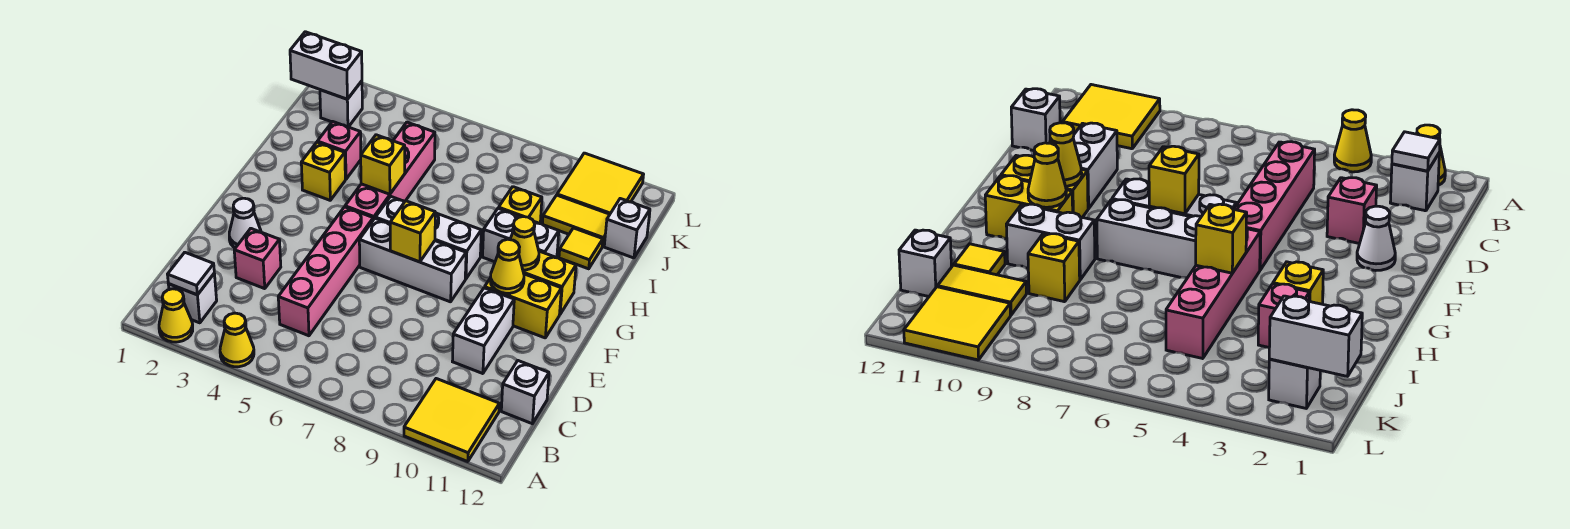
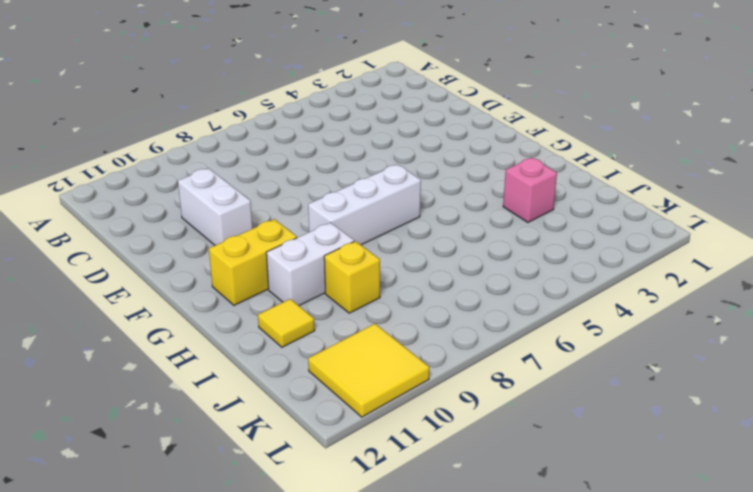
none -> yellow cone A2 level 1
none -> yellow cone A4 level 1
none -> yellow tile A10:B11 level 1

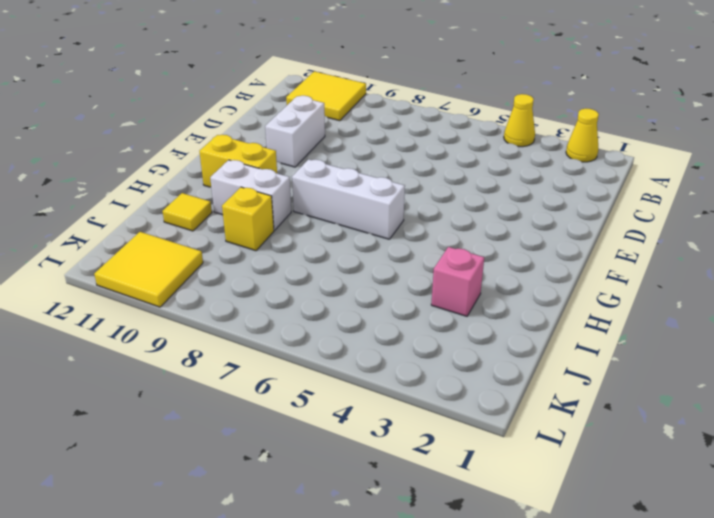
none -> white brick B2 level 1
none -> pink brick C5:F5 level 1
none -> white brick C12 level 1

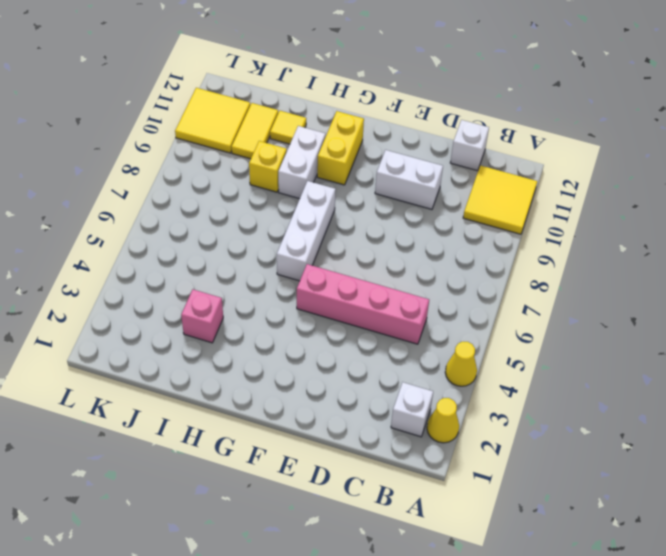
none -> pink brick D3 level 1
none -> white cone E2 level 1
none -> white brick F6:F8 level 1

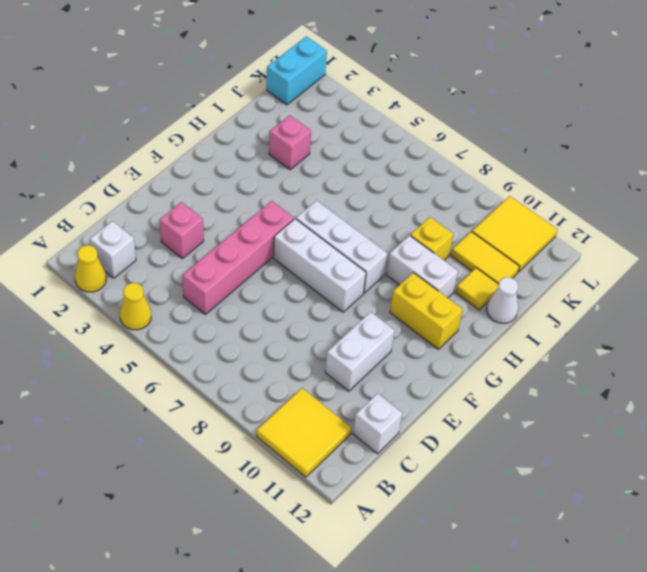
white cone I12 level 1 -> white cone E2 level 1
cyan brick K1:L1 level 1 -> none
none -> yellow brick F10:F11 level 1
none -> pink brick G5:J5 level 1
none -> yellow brick H3 level 1

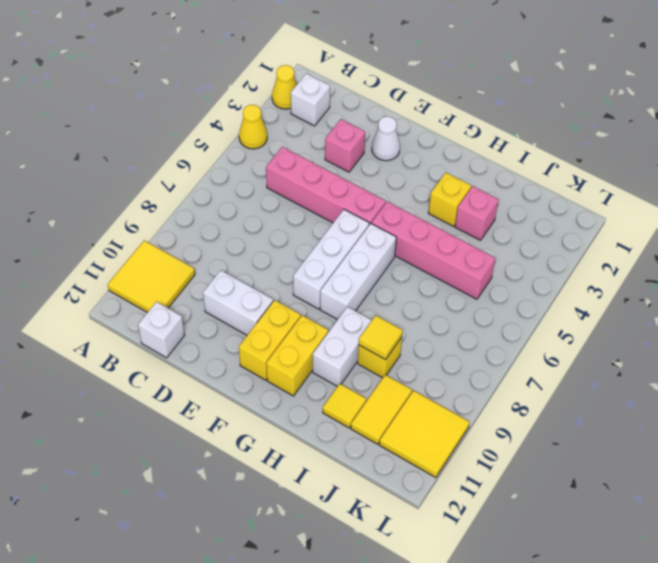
yellow tile I9 level 2 -> none
none -> white brick J12 level 1
none -> white brick K2 level 1
none -> white tile B2 level 2

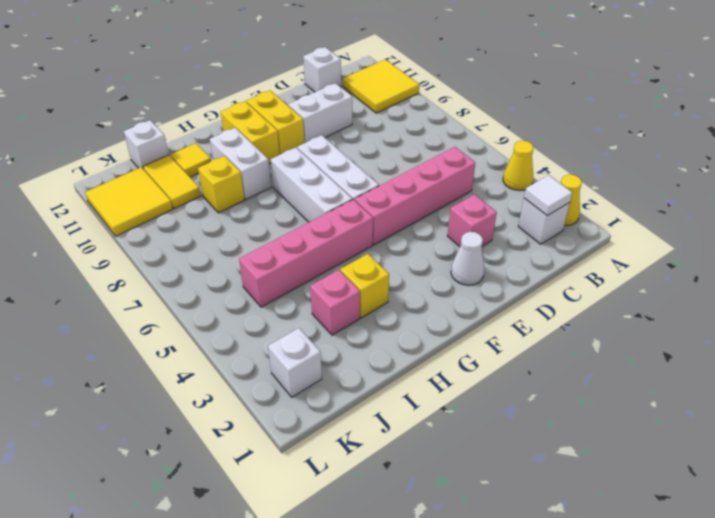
none -> yellow brick F7 level 2
none -> yellow cone F10 level 2
none -> yellow cone G10 level 2

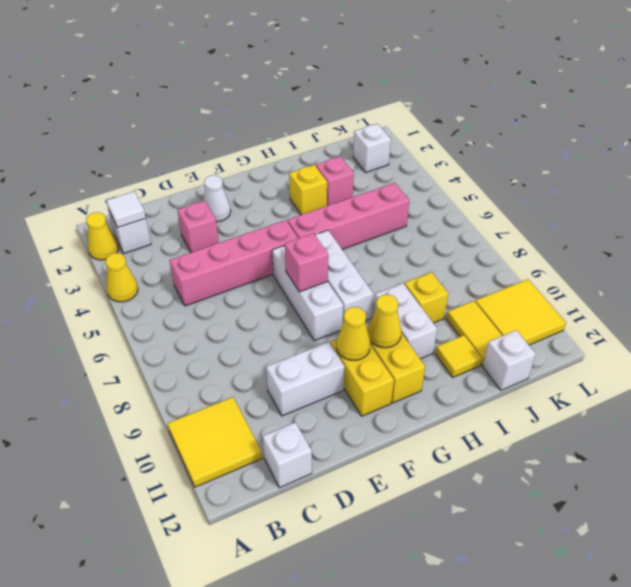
pink brick F7 level 2 -> yellow brick F7 level 2
none -> yellow brick H5 level 2
none -> white brick K1:K2 level 2

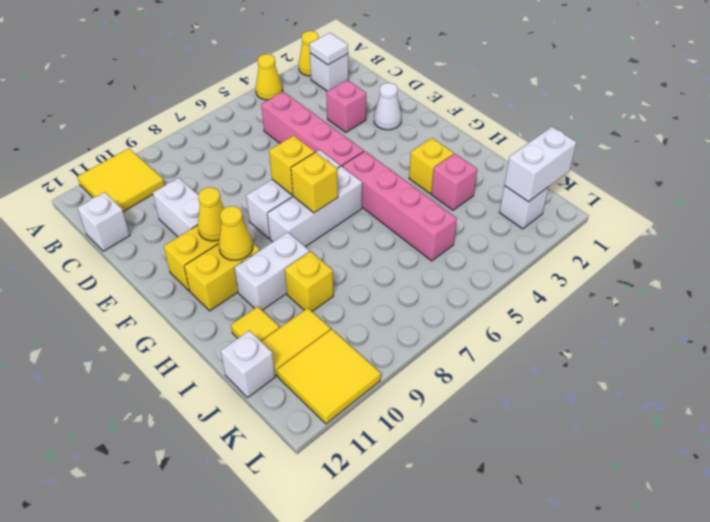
yellow brick G7 level 2 -> yellow brick H5 level 2

